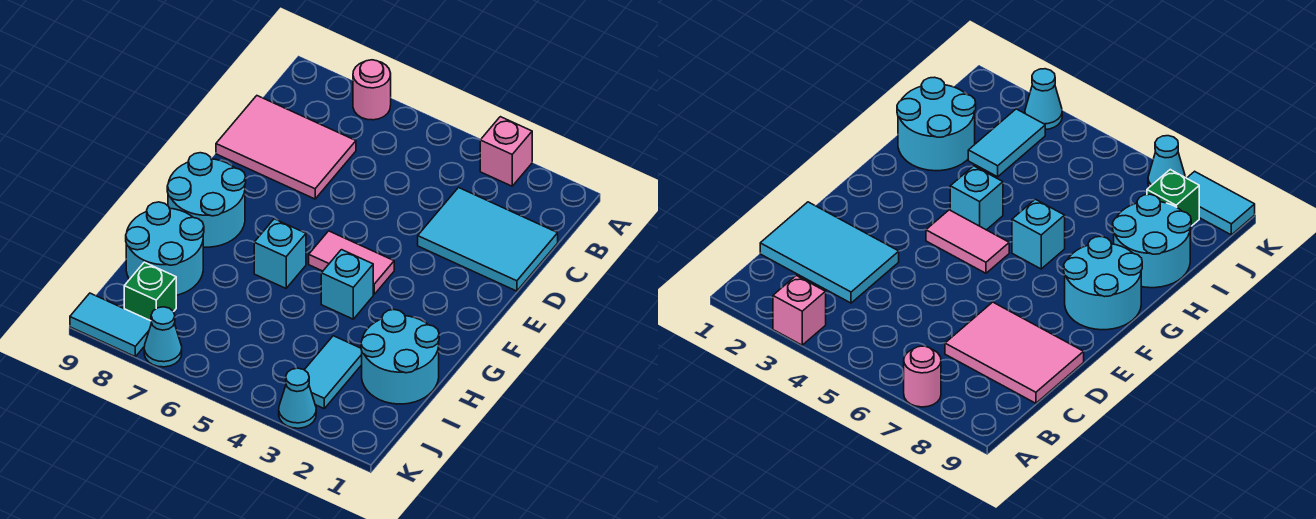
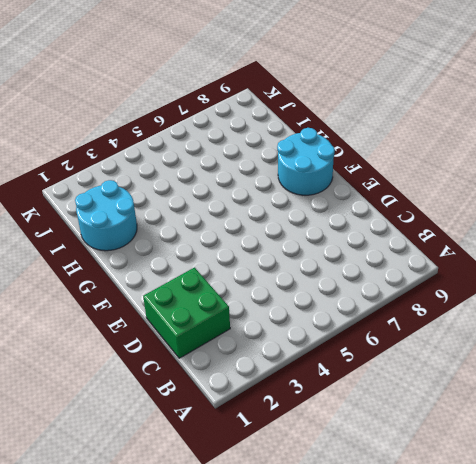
green brick C1:D2 level 1 -> cyan tile C1:D3 level 1
none -> pink brick A3 level 1
none -> pink round brick A7 level 1
none -> pink tile C7:D9 level 1

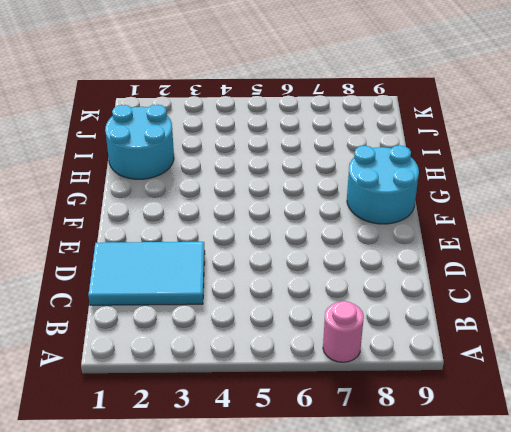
none -> pink brick A3 level 1
none -> pink tile C7:D9 level 1
none -> pink tile F4:F5 level 1

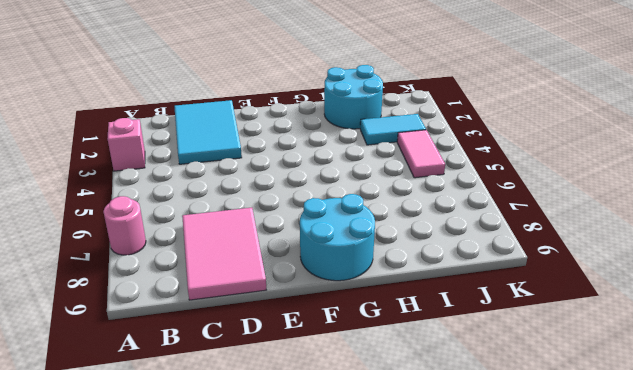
pink tile J4:J5 level 1 -> pink tile F4:F5 level 1
none -> cyan brick G4 level 1
none -> cyan brick G6 level 1
none -> cyan round brick H8:I9 level 1

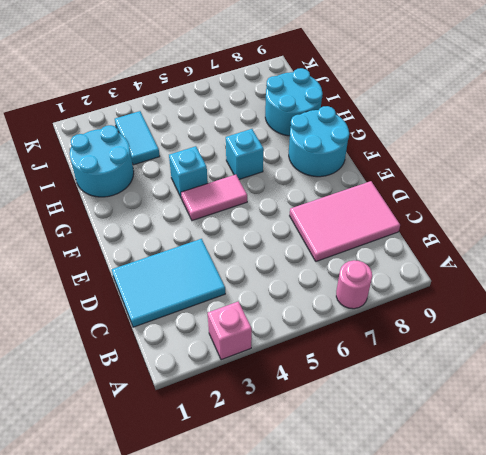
none -> green brick J8 level 1
none -> cyan cone K3 level 1
none -> cyan cone K7 level 1

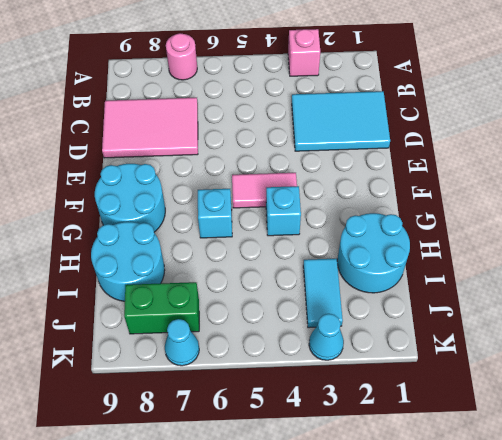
green brick J7:J8 level 1 -> green brick J8 level 1
none -> cyan tile K8:K9 level 1

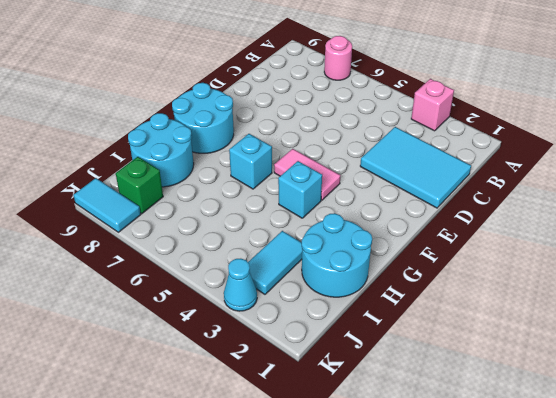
none -> pink tile C7:D9 level 1
none -> cyan cone K7 level 1

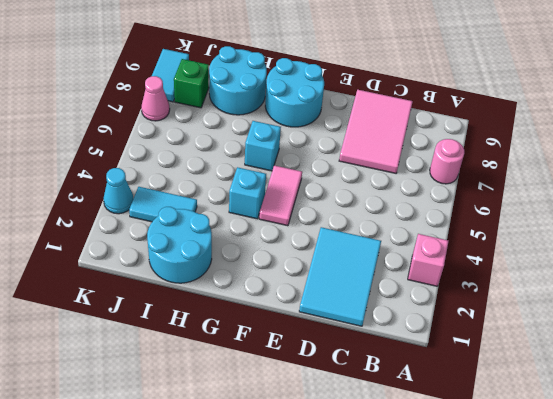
pink cone K7 level 1 -> cyan cone K7 level 1

